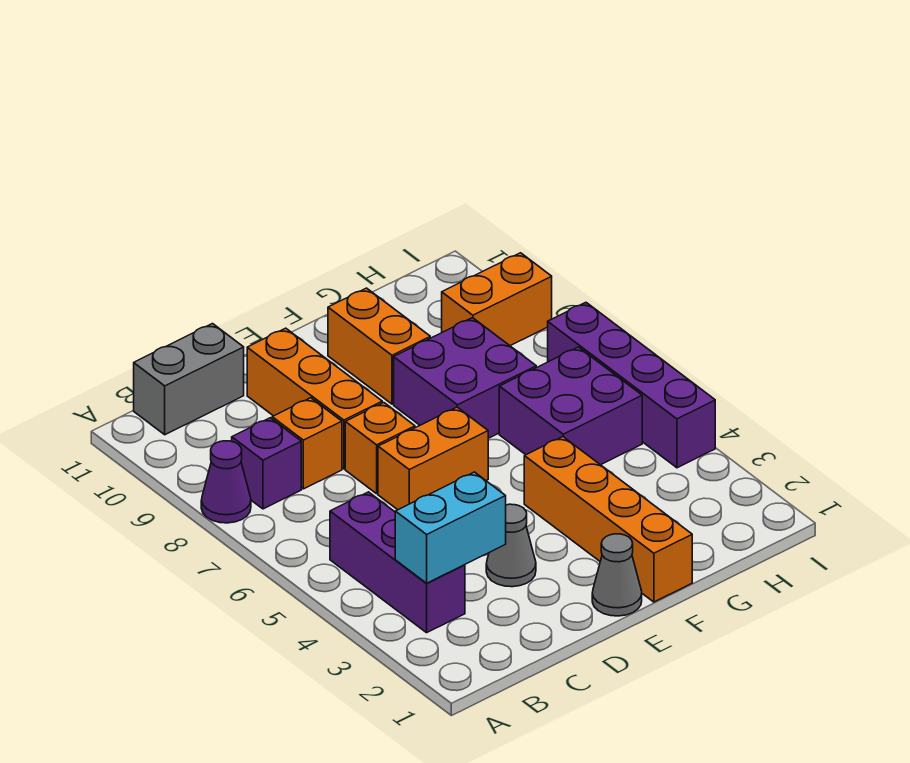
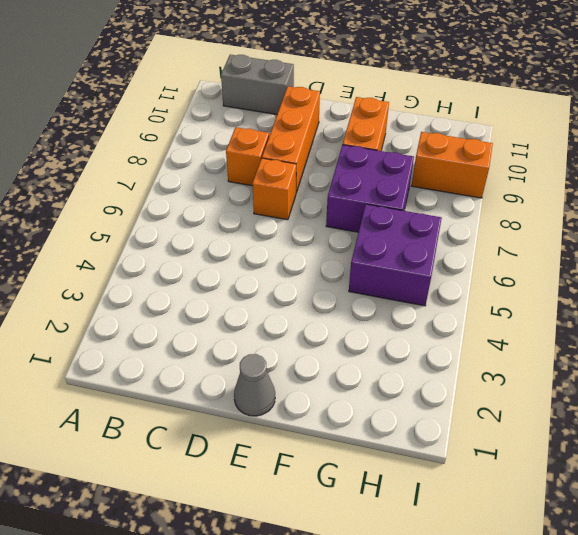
none -> purple cone A8 level 1
none -> purple brick B3:B5 level 1
none -> purple brick B8 level 1

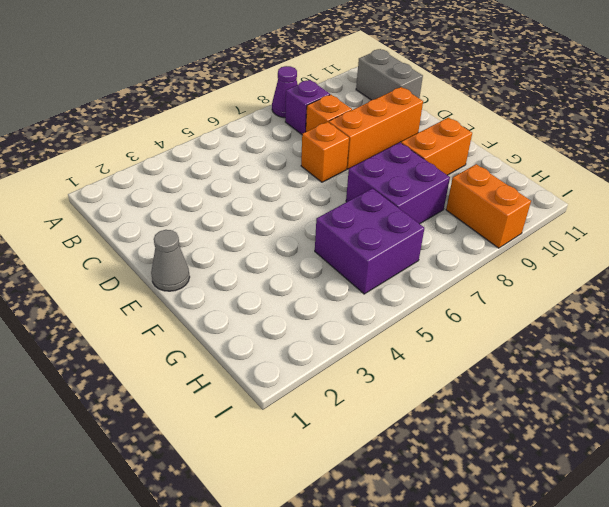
none -> purple brick B3:B5 level 1
none -> grey cone D3 level 1
none -> orange brick D6:E6 level 1

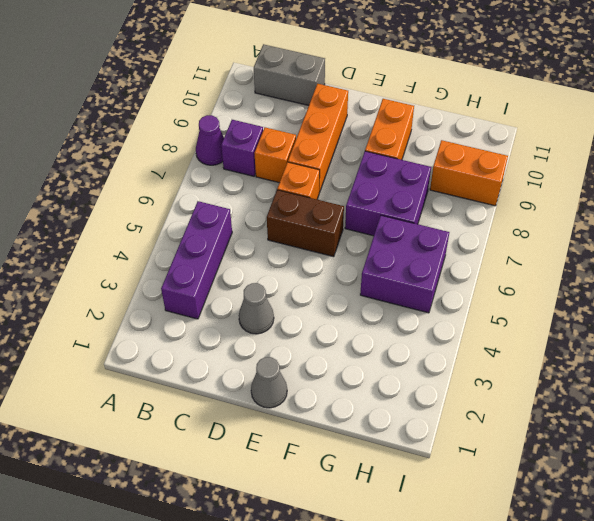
brown brick D6:E6 level 1 -> orange brick D6:E6 level 1
none -> orange brick F1:F4 level 1
none -> purple brick I4:I7 level 1
none -> cyan brick B3:C3 level 2

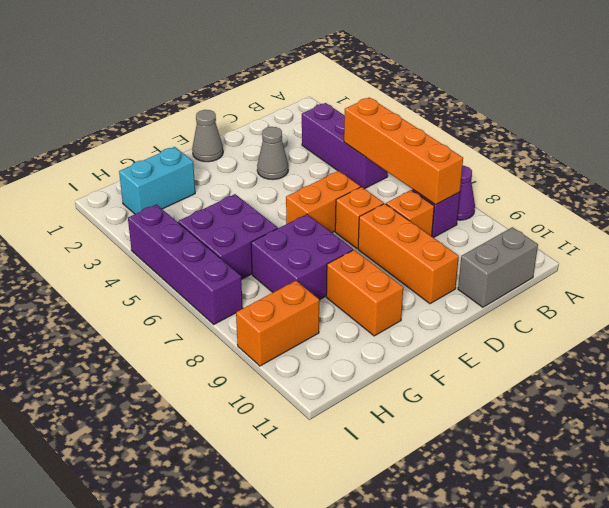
orange brick B5:B8 level 2 -> orange brick F1:F4 level 1
cyan brick G2:H2 level 1 -> cyan brick B3:C3 level 2

